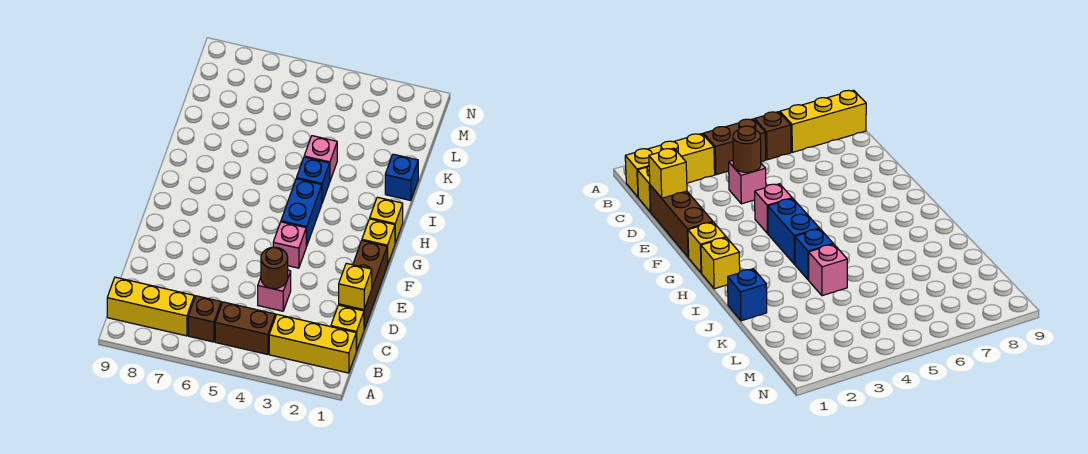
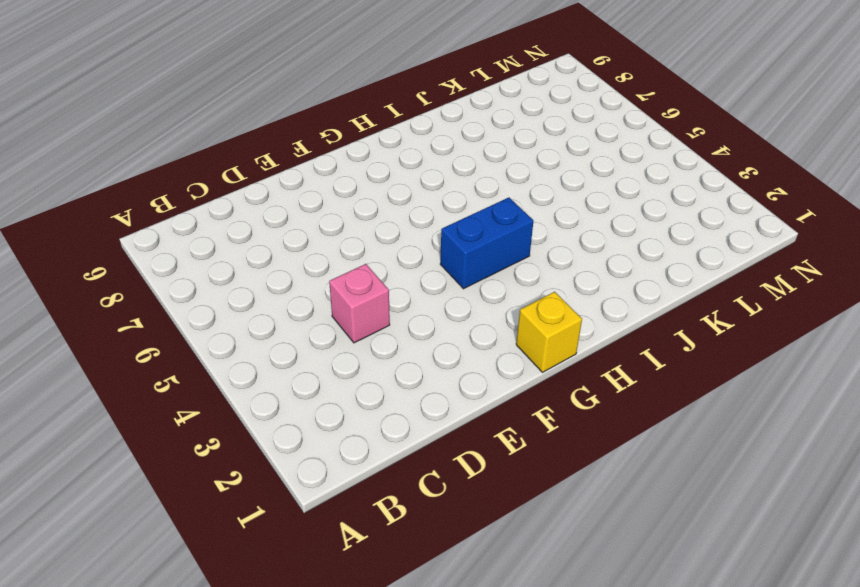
none -> yellow brick B1:B3 level 1
none -> brown brick B4:B5 level 1
none -> brown brick B6 level 1

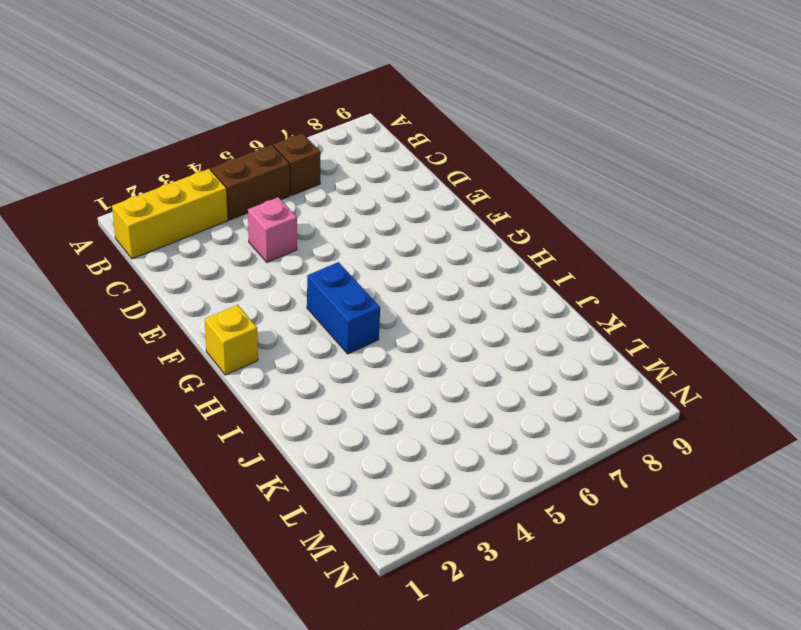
none -> yellow brick B7:B9 level 1
none -> yellow brick C1 level 1
none -> brown brick D1:F1 level 1

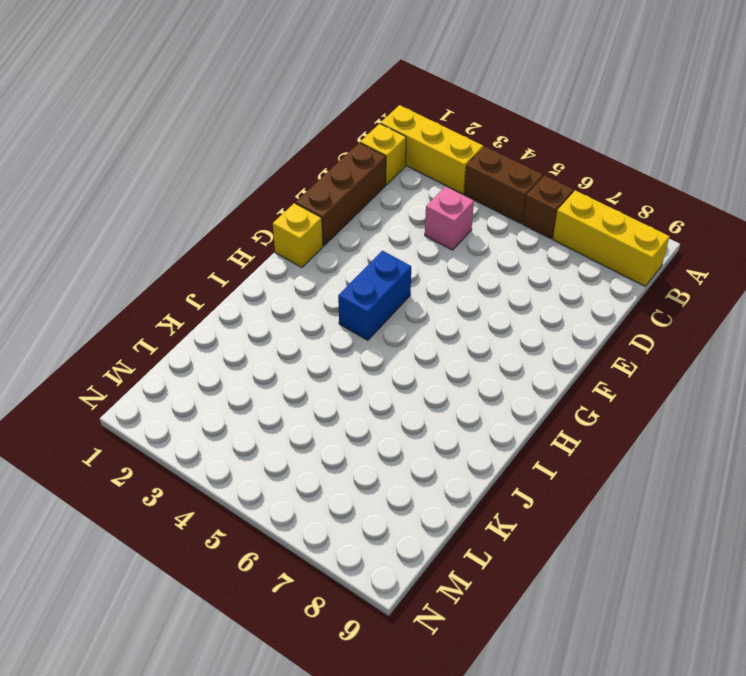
none -> pink brick F4 level 1
none -> yellow brick H1 level 1
none -> blue brick I4 level 1

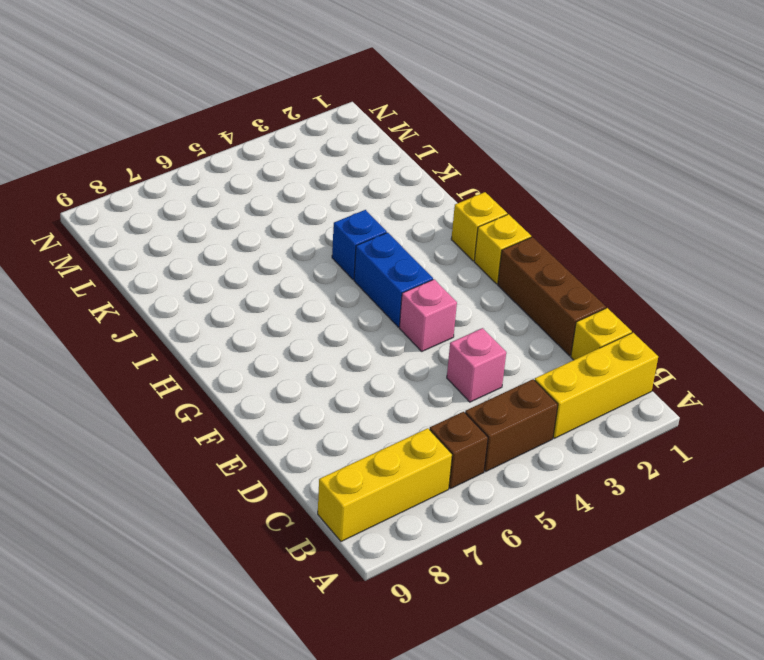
none -> blue brick J1 level 1
none -> pink brick J4 level 1
none -> yellow brick D1 level 2

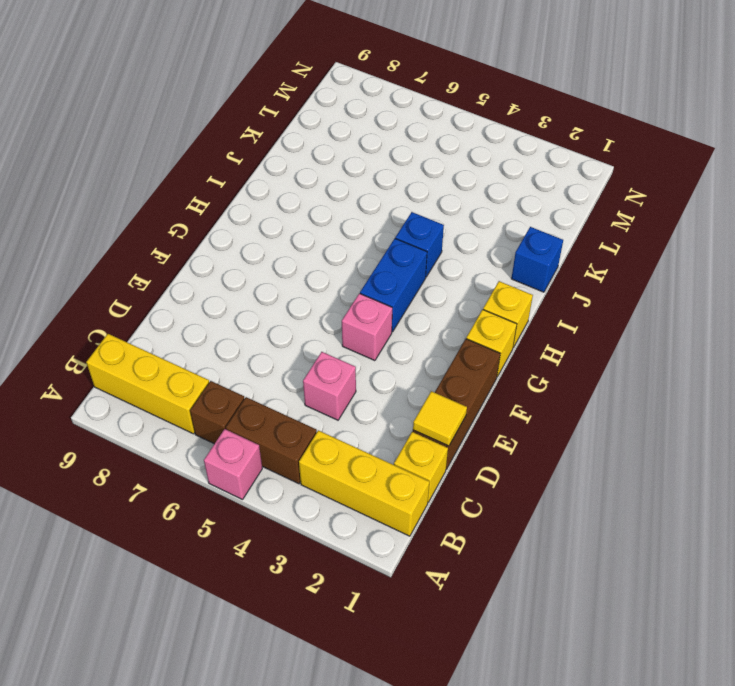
pink brick A5 level 1 -> pink brick J4 level 1
yellow tile D1 level 2 -> yellow brick D1 level 2
none -> brown round brick D4 level 2

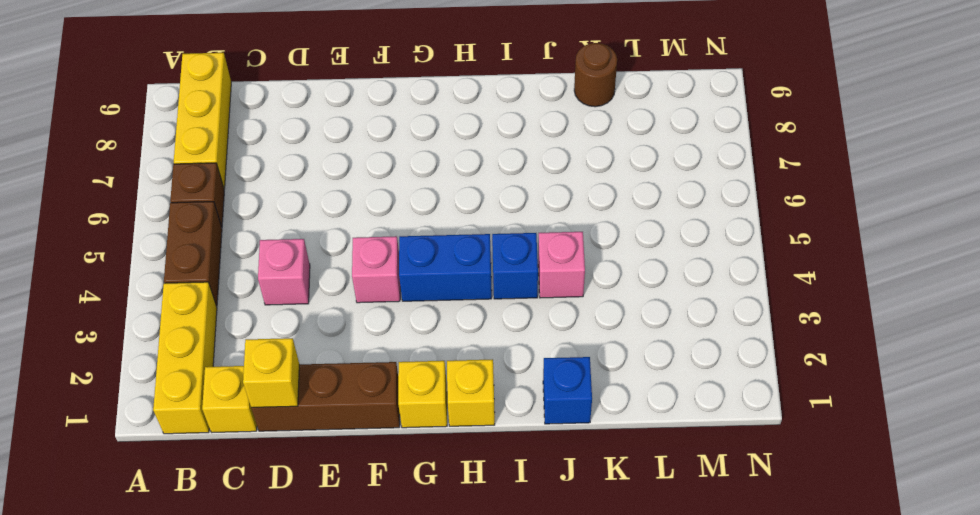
brown round brick K9 level 1 -> brown round brick D4 level 2

